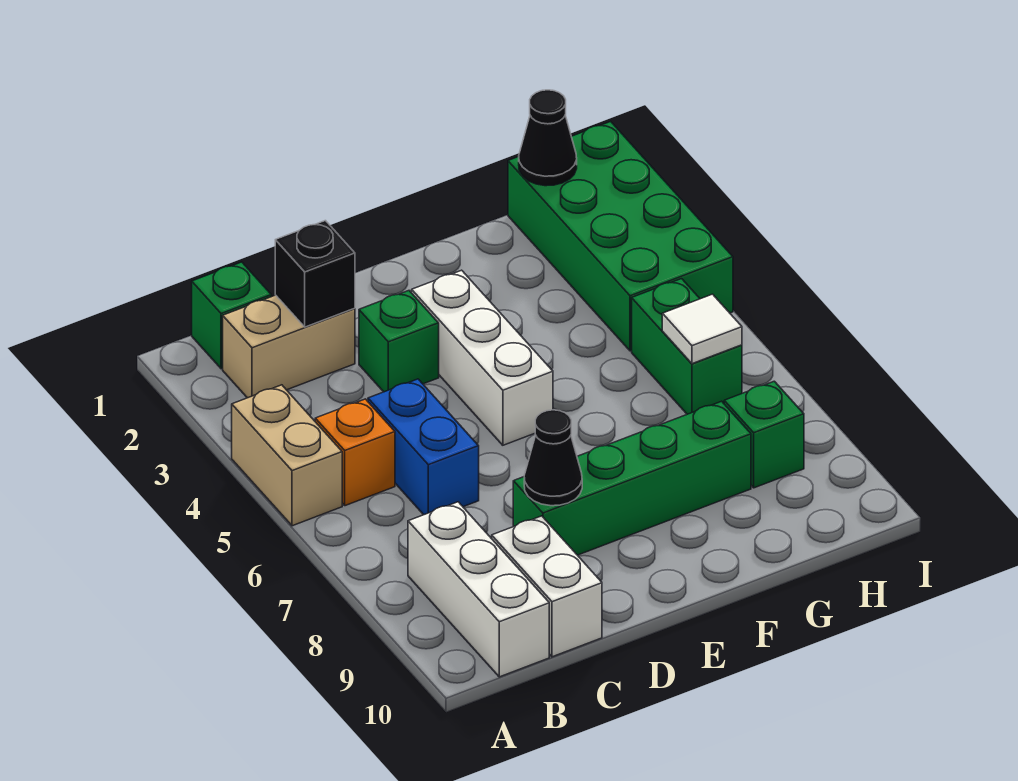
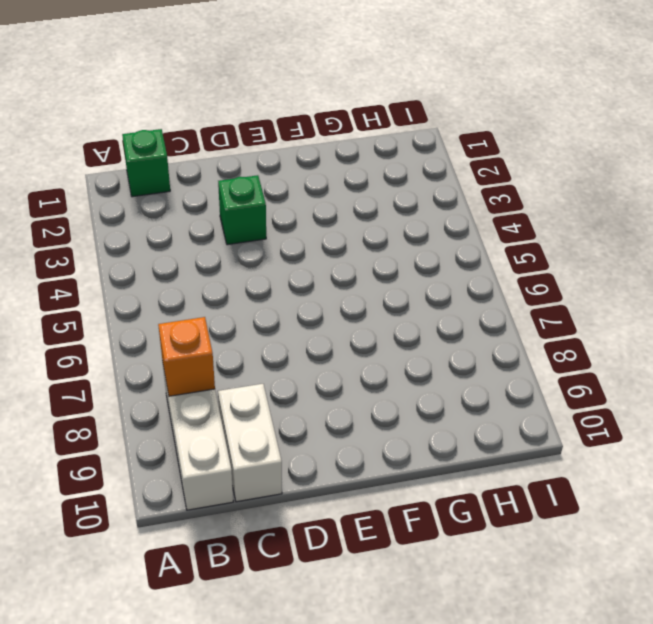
orange brick B8 level 2 -> orange brick B5 level 1
none -> tan brick A4:A5 level 1
none -> tan brick B2:C2 level 1
none -> blue brick C5:C6 level 1

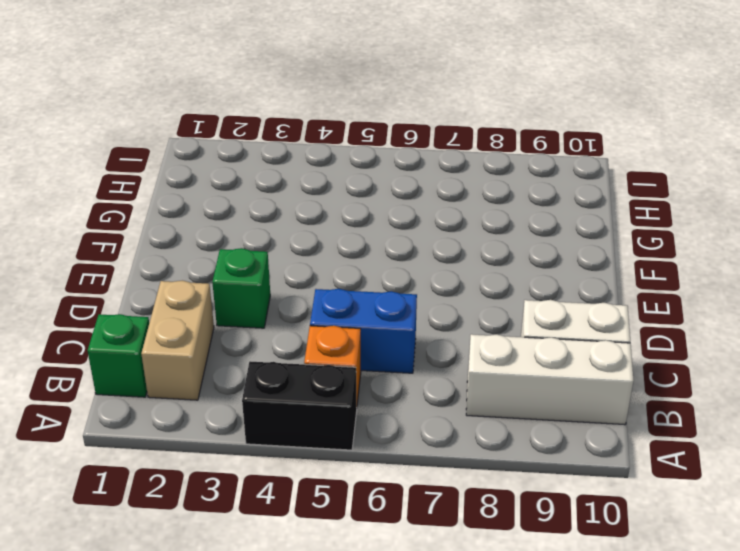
black brick A4:A5 level 1 -> tan brick A4:A5 level 1
none -> green brick D8:G8 level 1
none -> white brick E3:E5 level 1
none -> green brick H1:I4 level 1

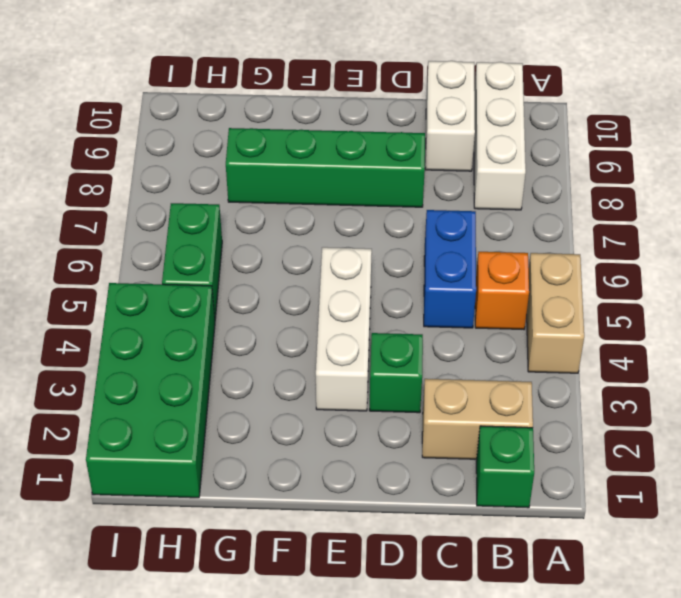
none -> green brick H8 level 1
none -> black brick C2 level 2
none -> black cone D8 level 2

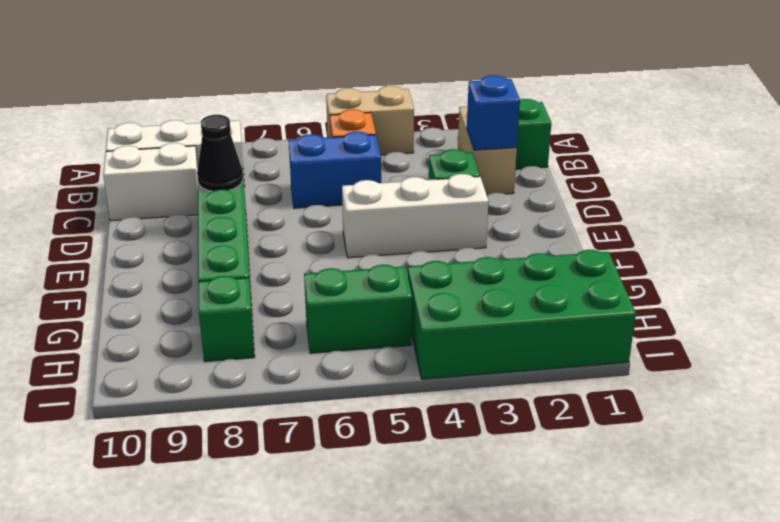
blue brick C2 level 2 -> black brick C2 level 2
none -> black cone H1 level 2
none -> white tile H6 level 2

